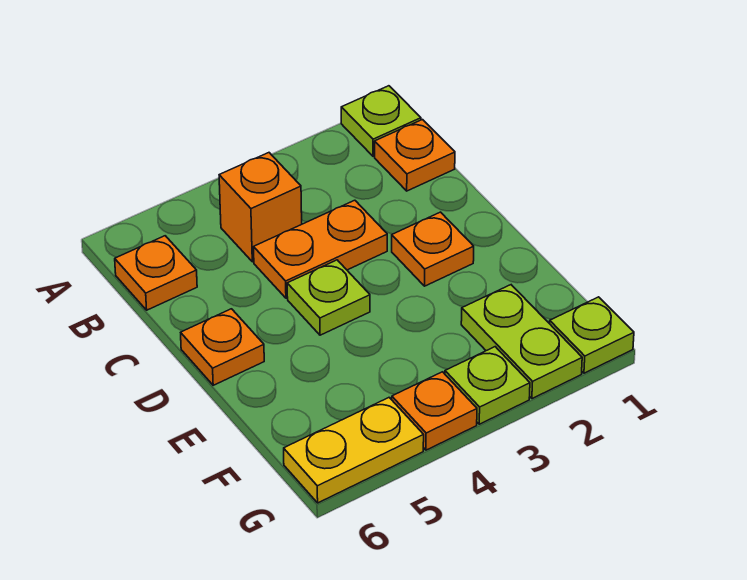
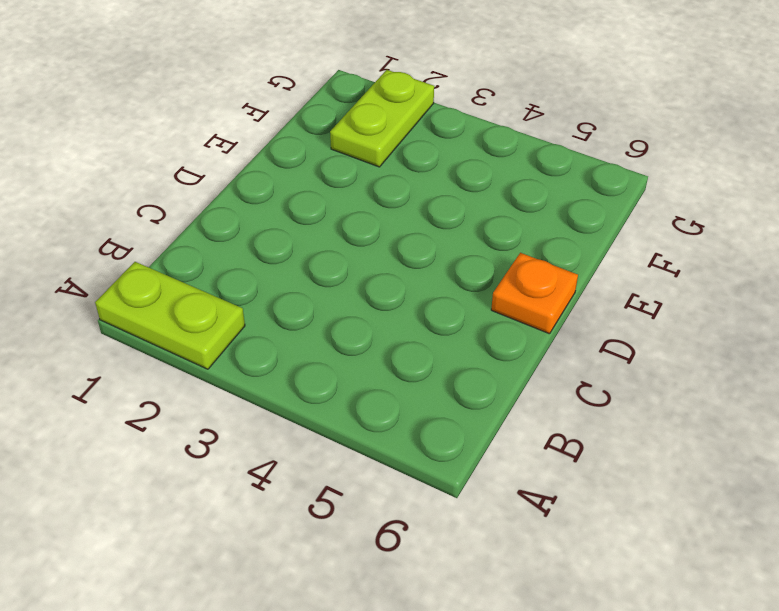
lime plate A1:A2 level 1 -> lime plate A1 level 1
none -> orange plate B1 level 1
none -> orange brick B4 level 1
none -> orange plate B6 level 1

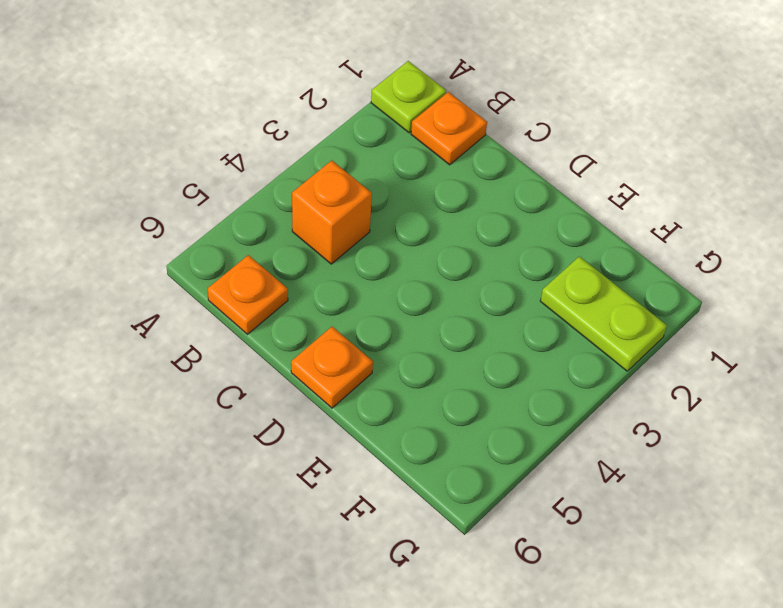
none -> orange plate C3:C4 level 1
none -> orange plate D2 level 1
none -> lime plate D4 level 1

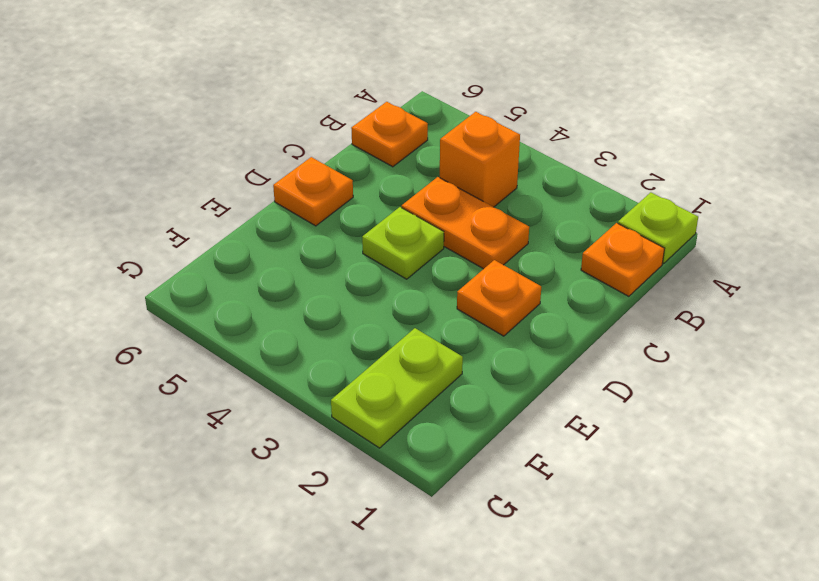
none -> lime plate G1 level 1
none -> lime plate G3 level 1
none -> orange plate G4 level 1

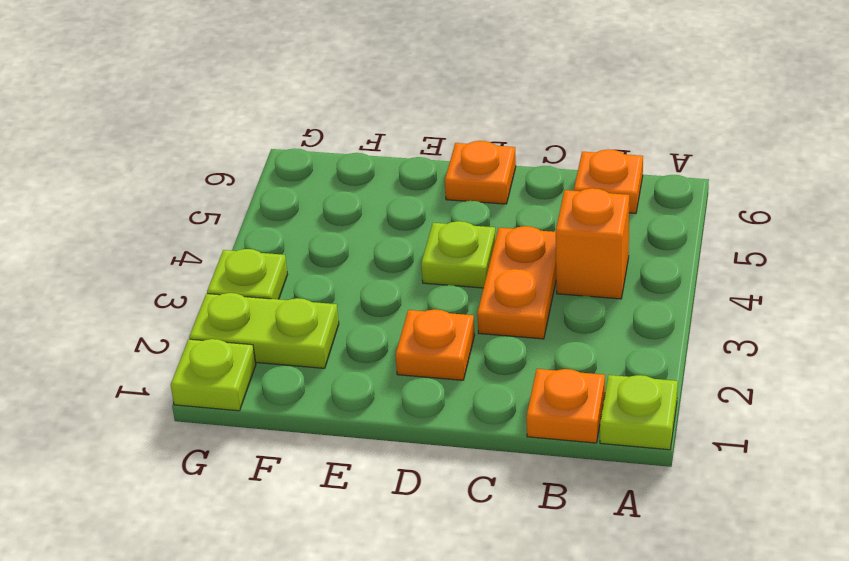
none -> orange plate G4 level 1
none -> yellow plate G5:G6 level 1

